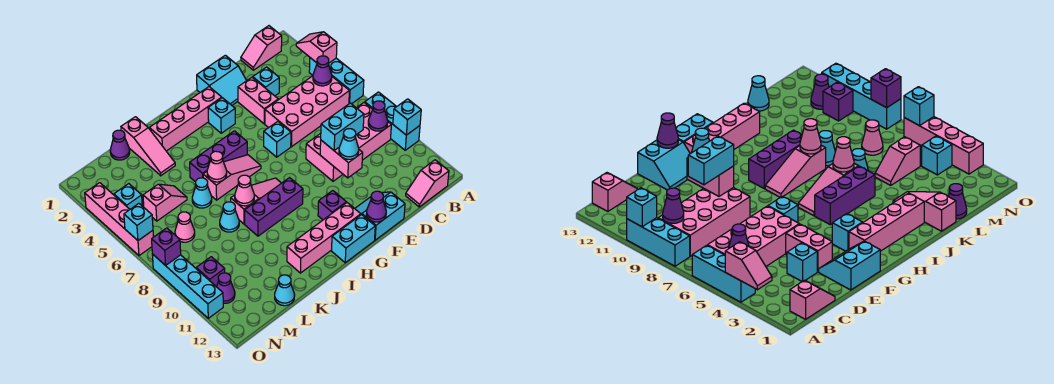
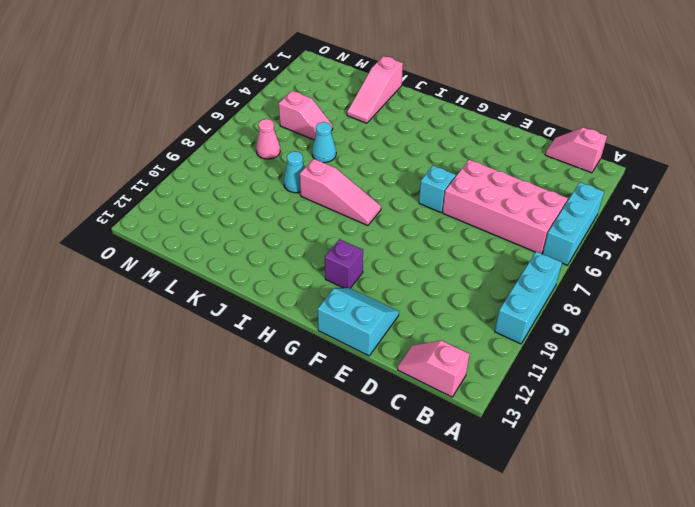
none -> pink brick B8:E9 level 1
none -> cyan brick D3 level 1
none -> cyan slope E1:F2 level 1 top 1
none -> pink brick E3:E4 level 1

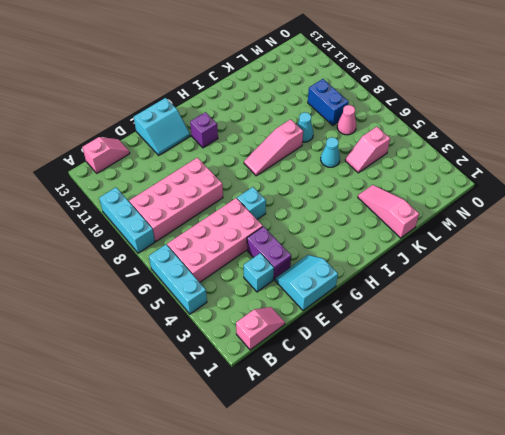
purple brick E3:E4 level 1 -> pink brick E3:E4 level 1
blue brick M8:M9 level 1 -> none
none -> pink brick G2:J2 level 1
none -> cyan brick G3 level 1
none -> pink brick G12:J12 level 1
none -> cyan brick G13:H13 level 1

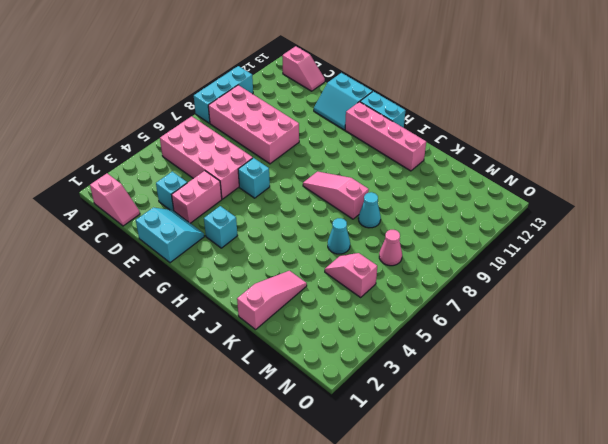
none -> cyan brick A4:A6 level 1
none -> pink brick G2:J2 level 1
none -> purple brick G11 level 1
none -> purple brick H5:J5 level 1

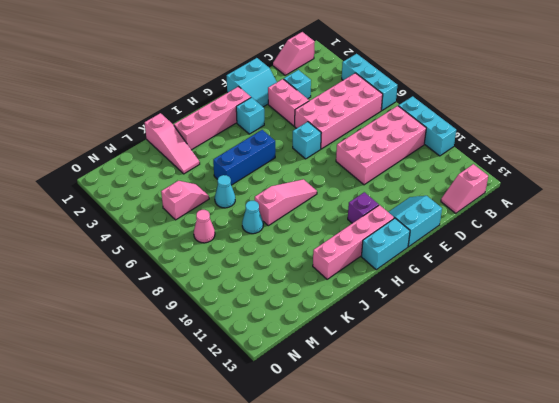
blue brick H5:J5 level 1 -> purple brick H5:J5 level 1
none -> pink slope H6:J6 level 1 top J
none -> purple brick H9:J9 level 1
none -> purple cone L1 level 1
none -> cyan cone L13 level 1

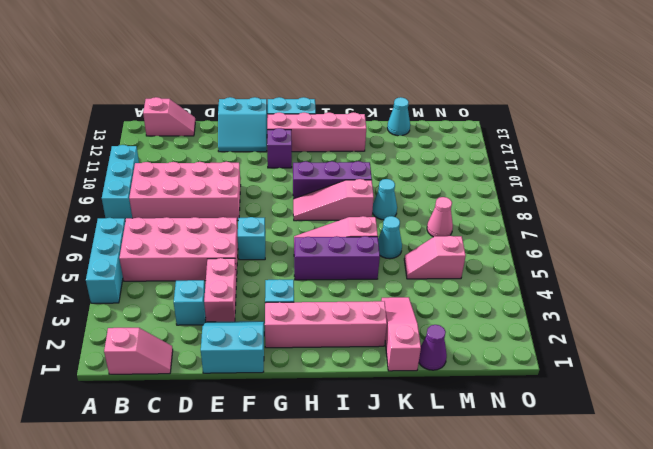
none -> cyan brick N4 level 1
none -> purple brick N10 level 1
none -> purple cone N11 level 1
none -> pink brick O3:O6 level 1

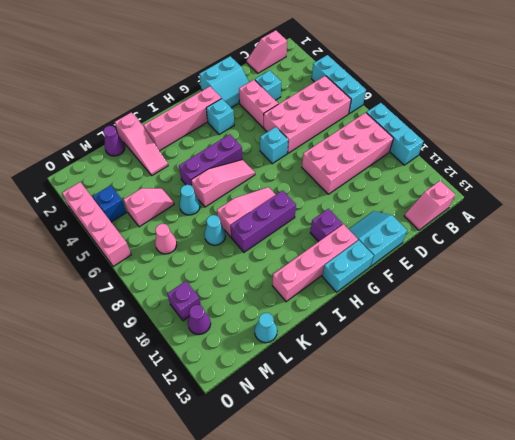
blue brick N4 level 1 -> cyan brick N4 level 1
none -> cyan brick O8:O11 level 1
none -> pink slope A3:A4 level 2 top 4
none -> cyan brick A10 level 2
none -> purple cone B5 level 2

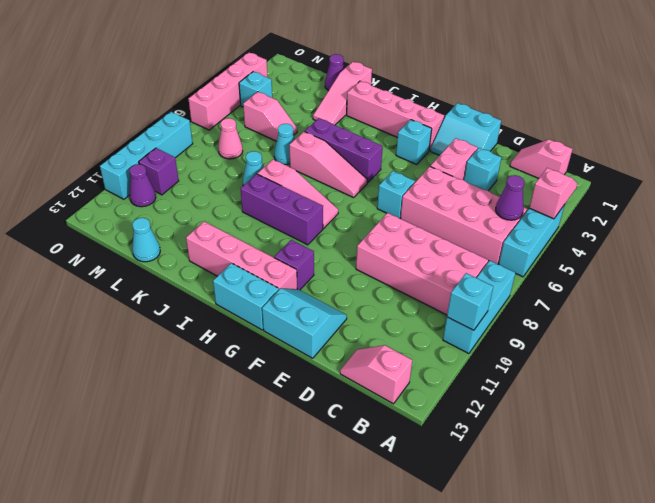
none -> purple cone B9 level 2
none -> pink brick E9:E10 level 2
none -> purple cone F13 level 2
none -> pink cone J6 level 2

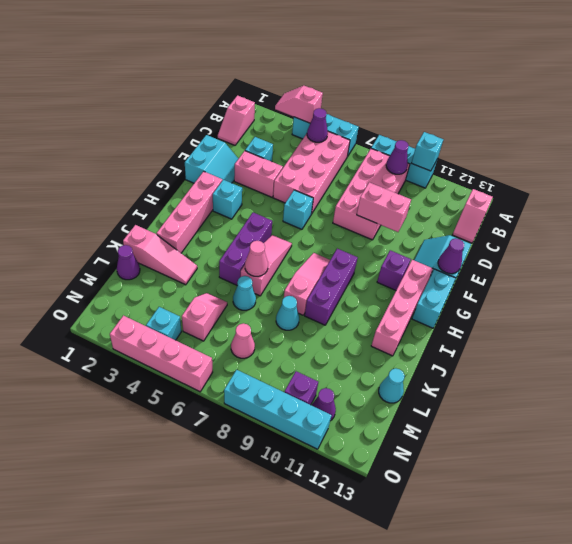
none -> pink cone J8 level 2
none -> cyan brick O6 level 2
none -> purple brick O8 level 2
none -> cyan brick D9:E9 level 3

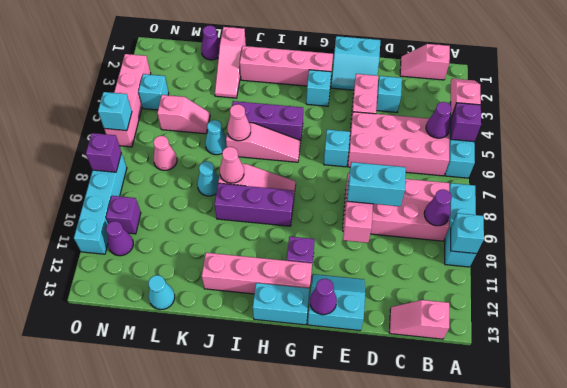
purple brick A5 level 2 -> none
none -> cyan cone E10 level 3

